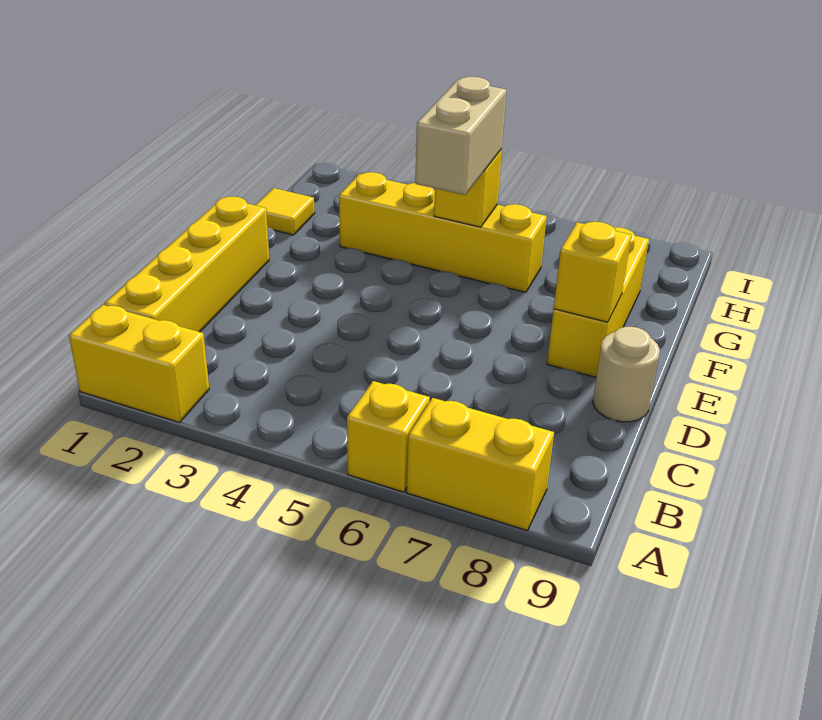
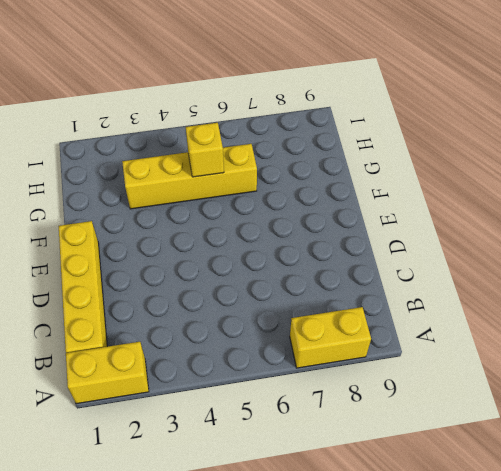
none -> yellow brick A6 level 1
none -> tan round brick D9 level 1

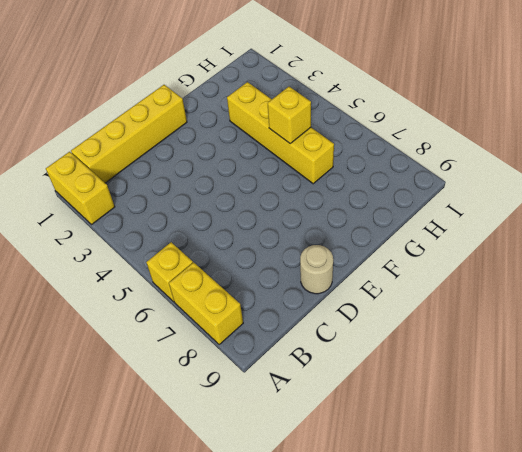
none -> yellow brick E8:G8 level 1
none -> yellow tile G1 level 1

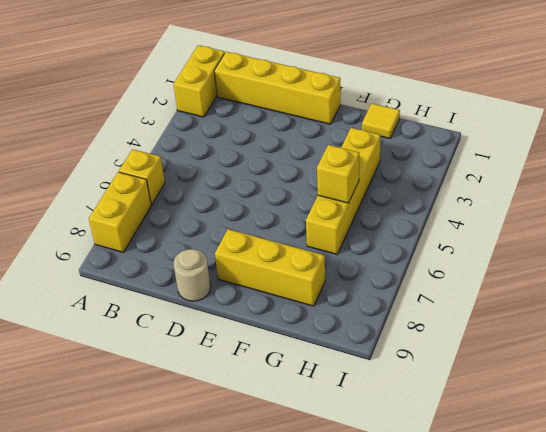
none -> yellow brick E8 level 2
none -> tan brick F5:G5 level 3

